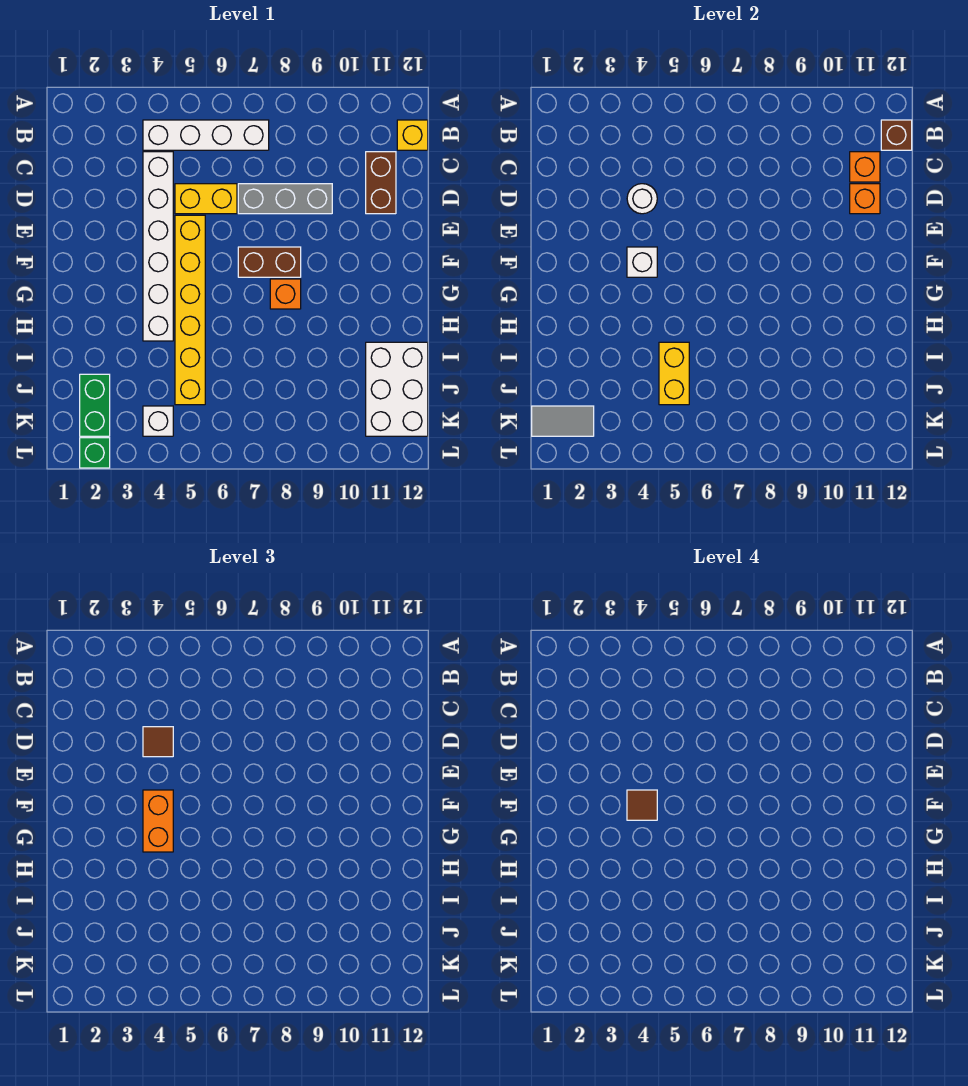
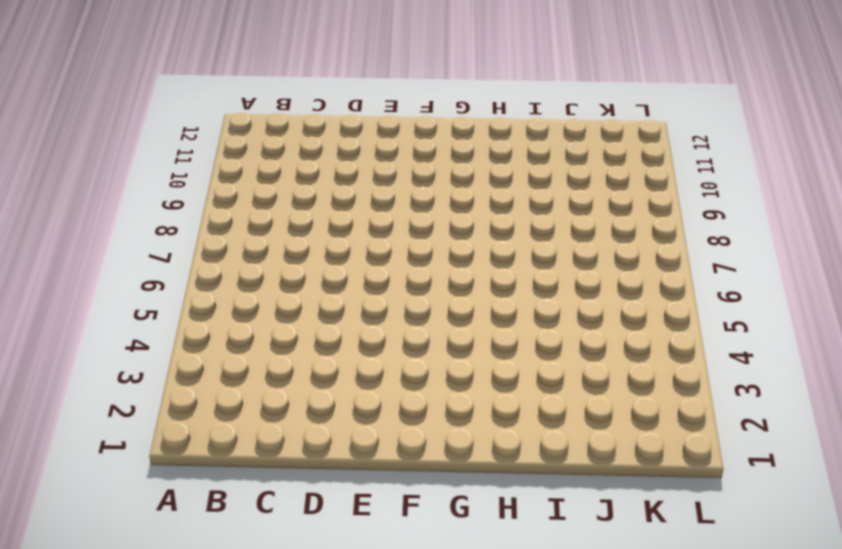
none -> white brick B4:B7 level 1
none -> yellow brick B12 level 1
none -> white brick C4:H4 level 1

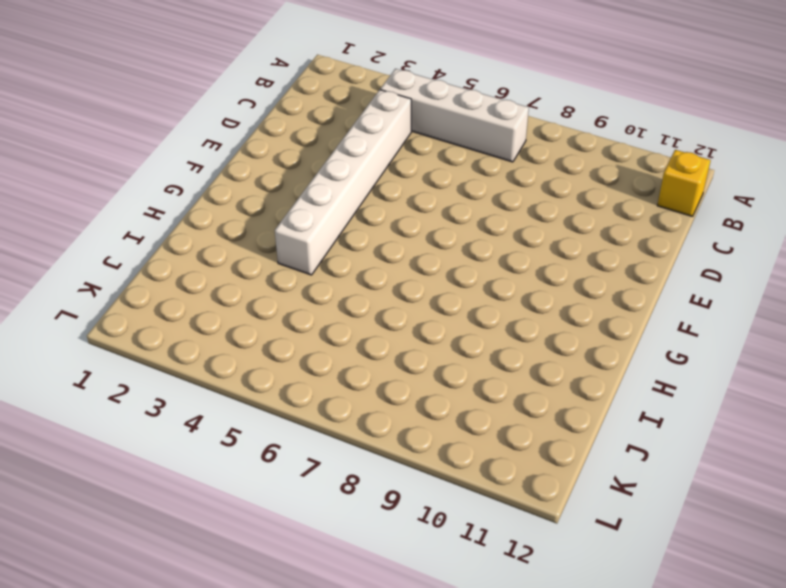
none -> brown brick C11:D11 level 1
none -> yellow brick D5:D6 level 1
none -> grey brick D7:D9 level 1

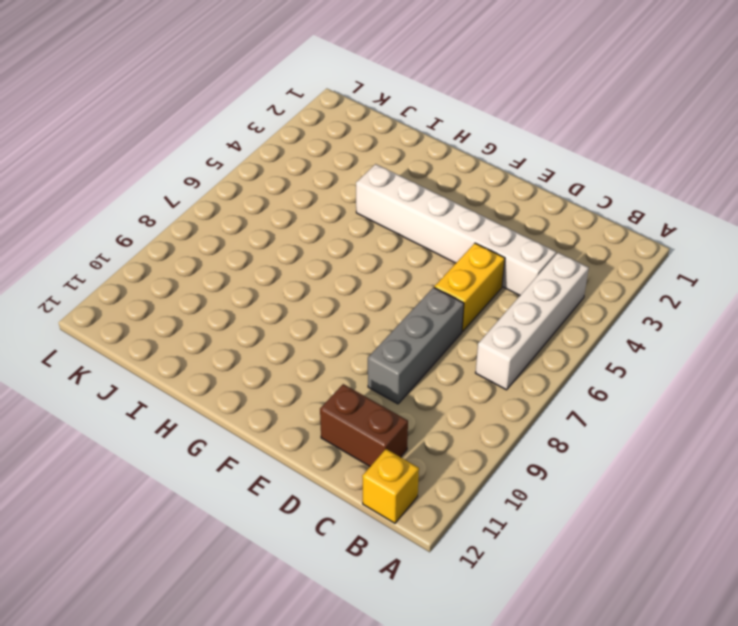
none -> yellow brick E5:J5 level 1
none -> brown brick F7:F8 level 1
none -> orange brick G8 level 1

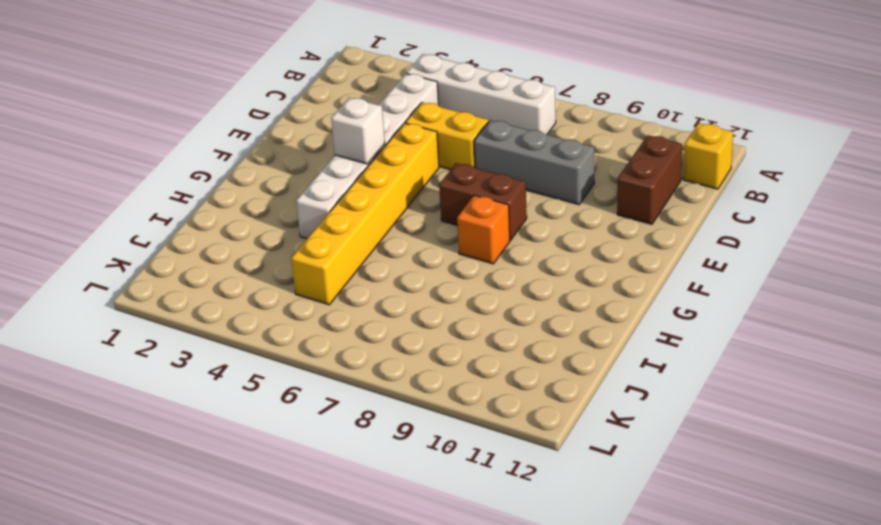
none -> white brick I11:K12 level 1
none -> green brick J2:K2 level 1
none -> white brick K4 level 1

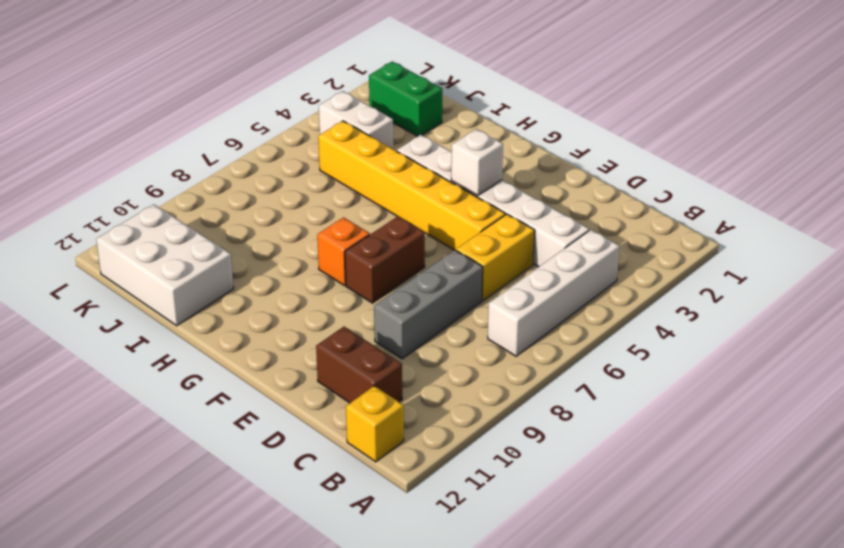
white brick J4:K4 level 1 -> white brick K4 level 1
none -> green brick L2 level 1
none -> brown brick B12 level 2
none -> orange brick C11 level 2

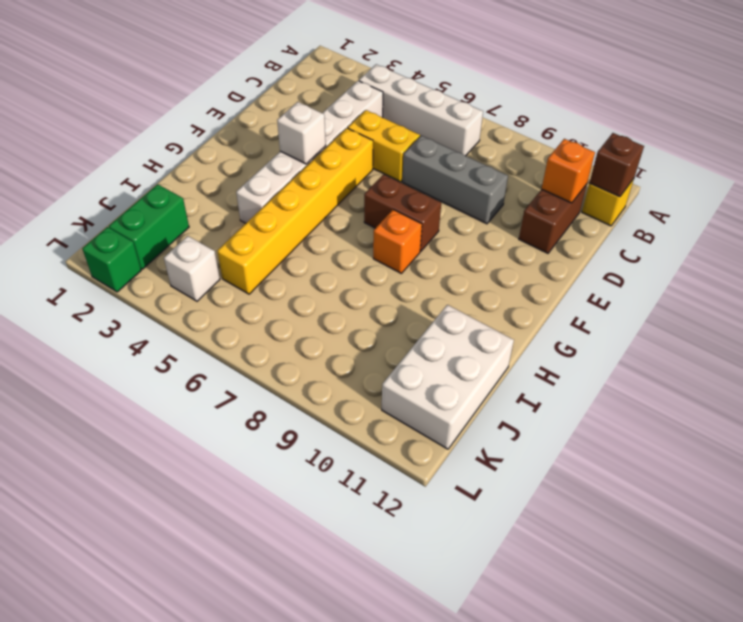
none -> white round brick D4 level 2
none -> orange brick D11 level 2
none -> yellow brick I5:J5 level 2

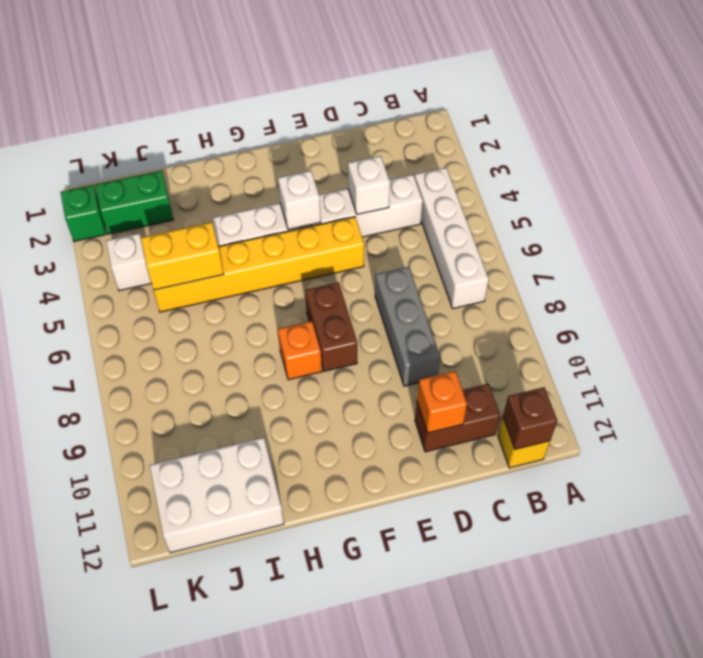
white brick D4 level 2 -> white round brick D4 level 2
none -> yellow brick D5:D6 level 1
none -> orange brick C11 level 2
none -> grey tile K1:K2 level 2

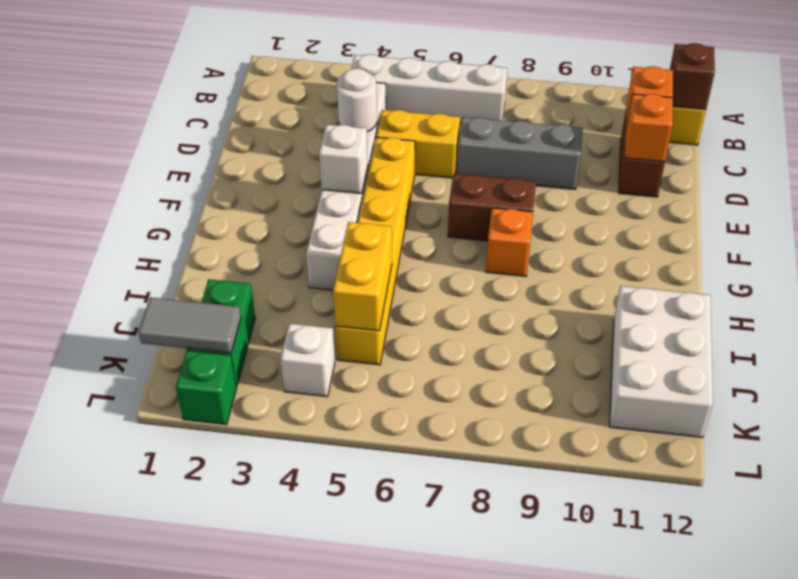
none -> brown tile D4 level 3
none -> orange brick F4:G4 level 3
none -> brown tile F4 level 4

